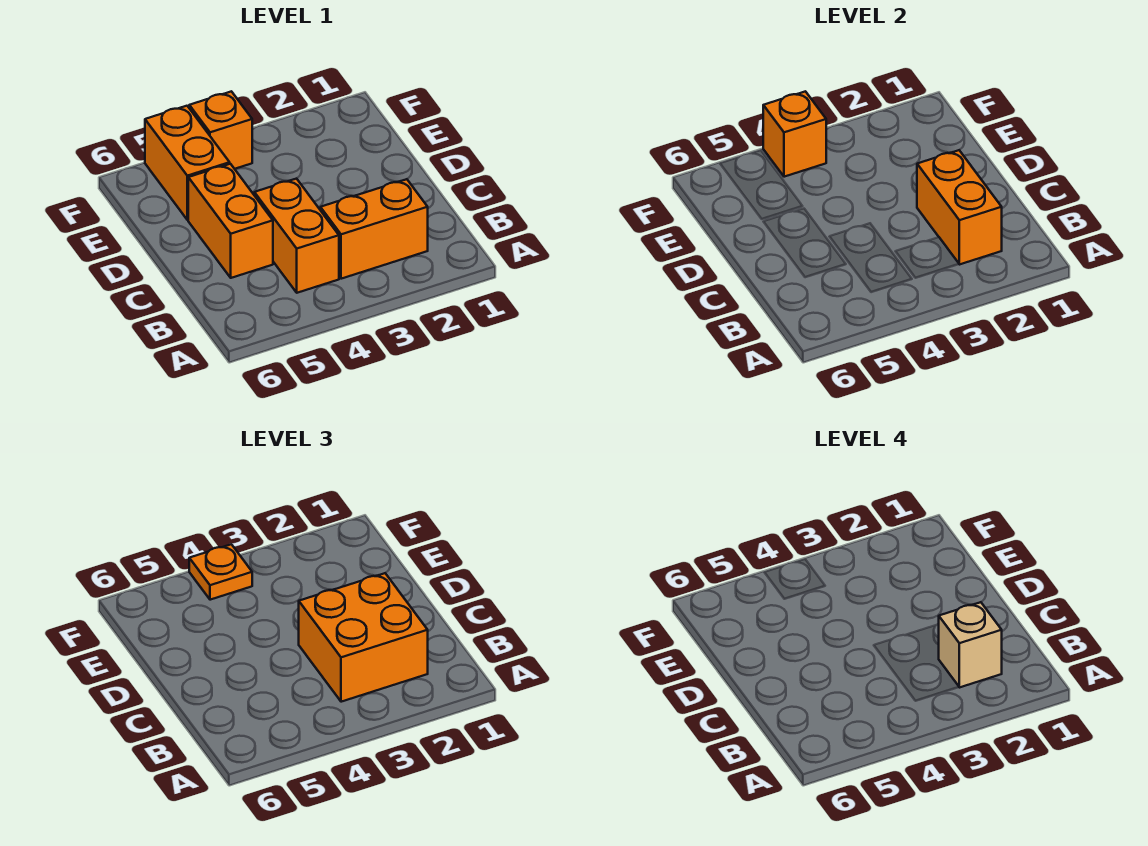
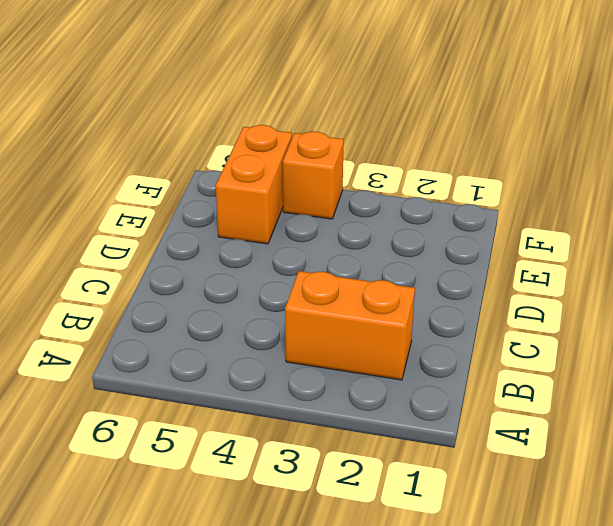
none -> orange brick B4:C4 level 1
none -> orange brick C5:D5 level 1

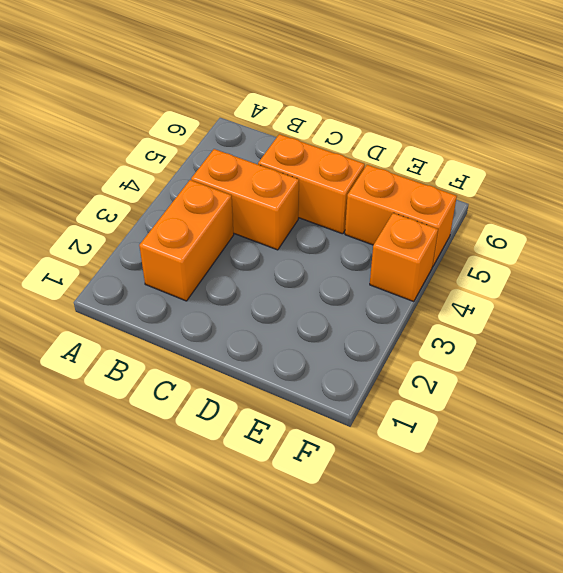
none -> orange brick B2:C2 level 2
none -> orange brick F4 level 2

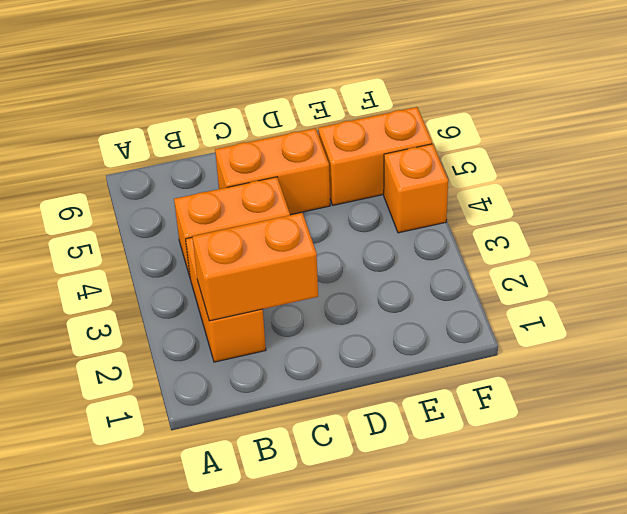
none -> orange brick F4 level 2
none -> orange brick B2:C3 level 3

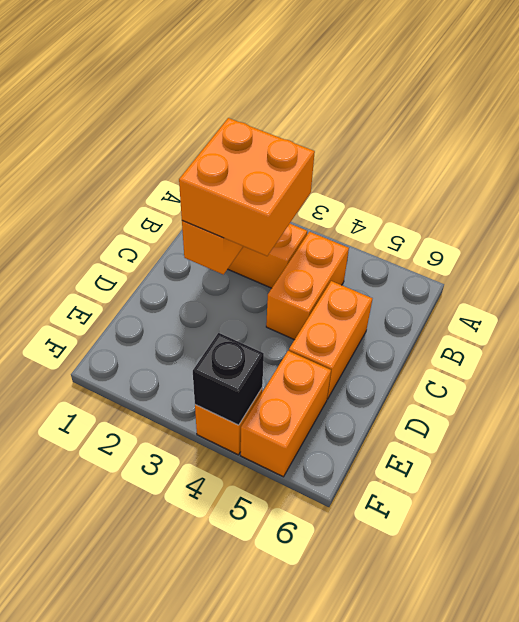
black brick F4 level 2 -> orange brick F4 level 2
none -> orange plate F4 level 3
none -> tan brick B2 level 4

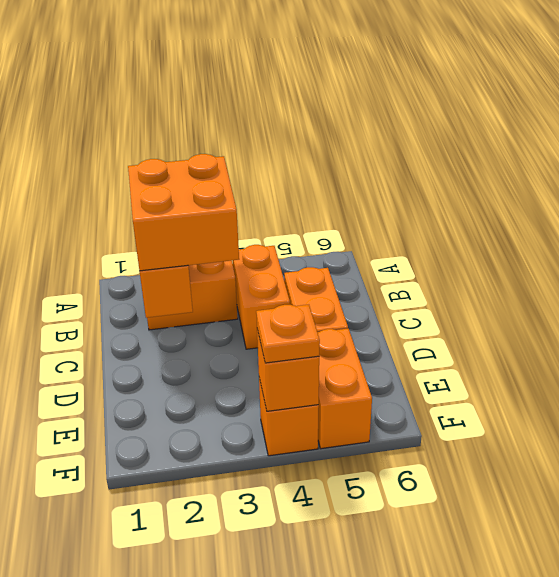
none -> tan brick B2 level 4

